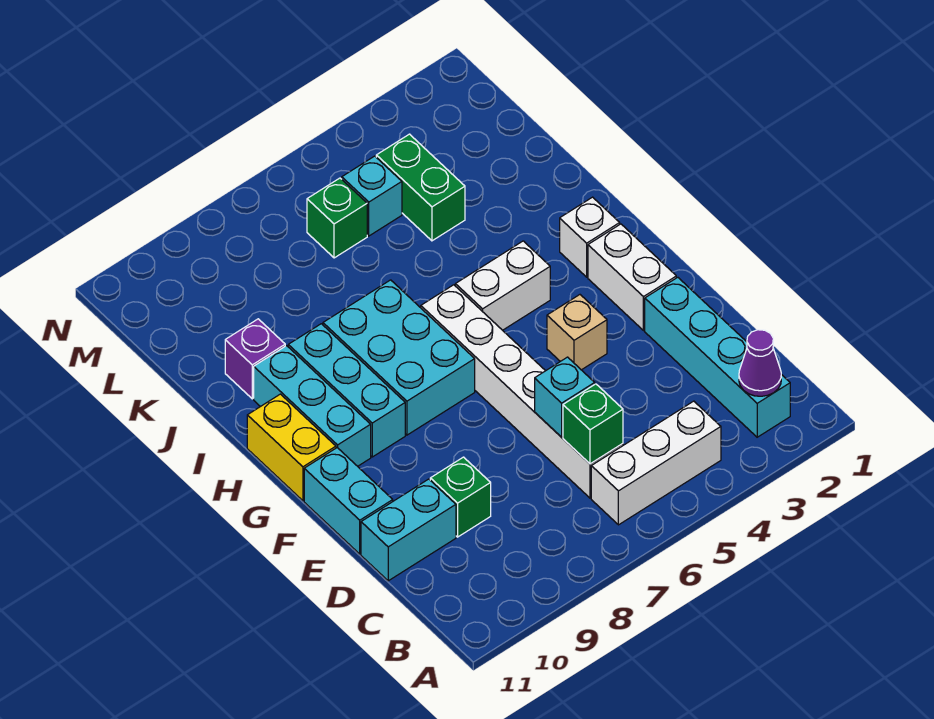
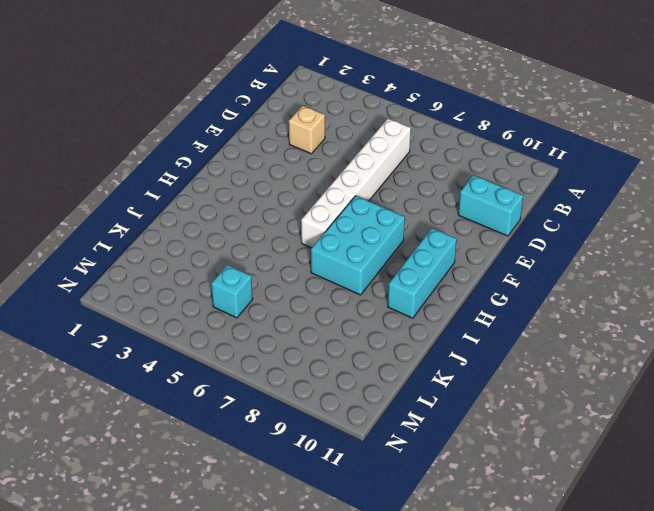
tan brick D3 level 1 -> tan brick F4 level 1
none -> cyan brick B2:E2 level 1
none -> white brick B4:B6 level 1
none -> green brick D9 level 1

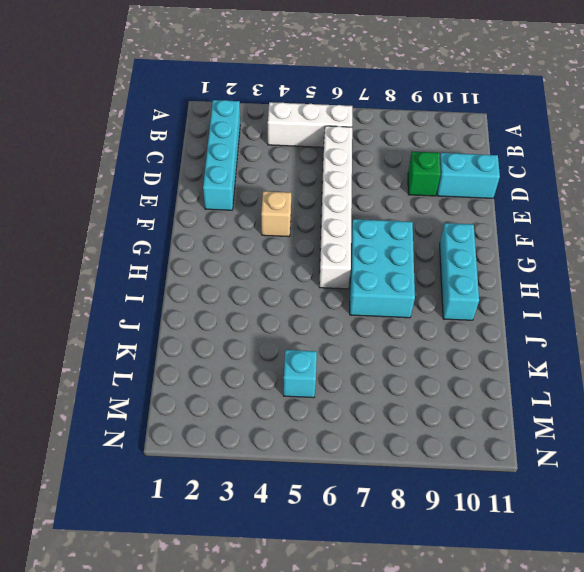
none -> cyan brick E11:F11 level 1
none -> white brick F2:G2 level 1
none -> cyan brick G9:I9 level 1

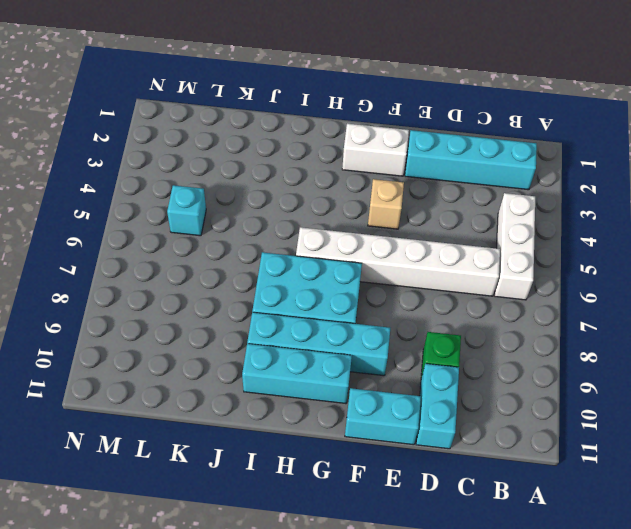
cyan brick F9:I9 level 1 -> cyan brick G9:I9 level 1
none -> yellow brick G11:H11 level 1
none -> white brick H2 level 1
none -> white brick H4:H5 level 1

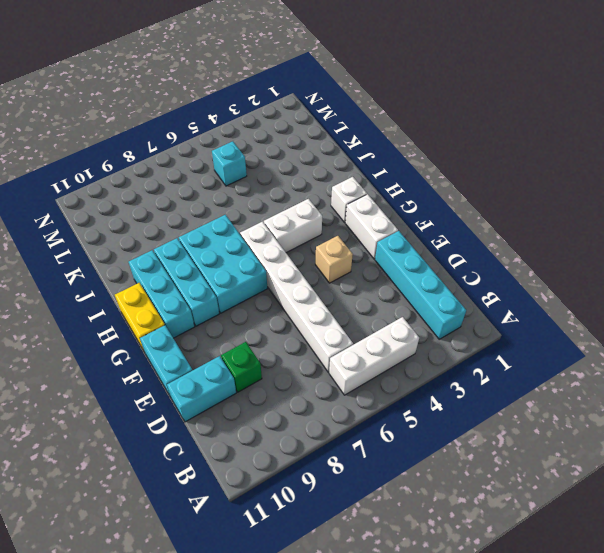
none -> purple brick J10 level 1
none -> green brick K4:L4 level 1
none -> green brick L6 level 1

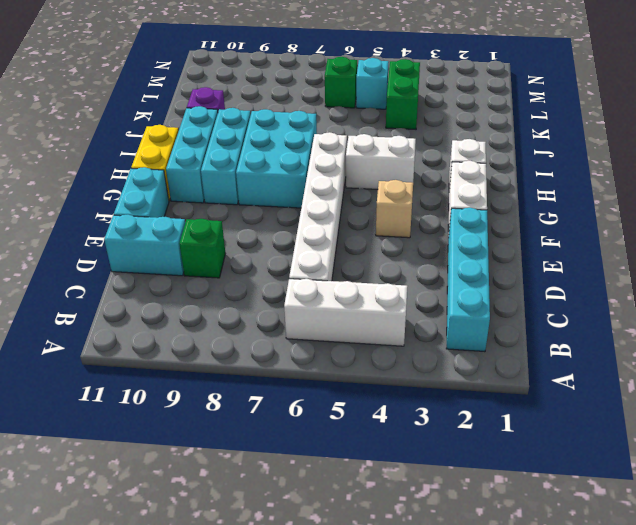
none -> purple cone B2 level 2
none -> green brick C6 level 2
none -> cyan brick D6 level 2

